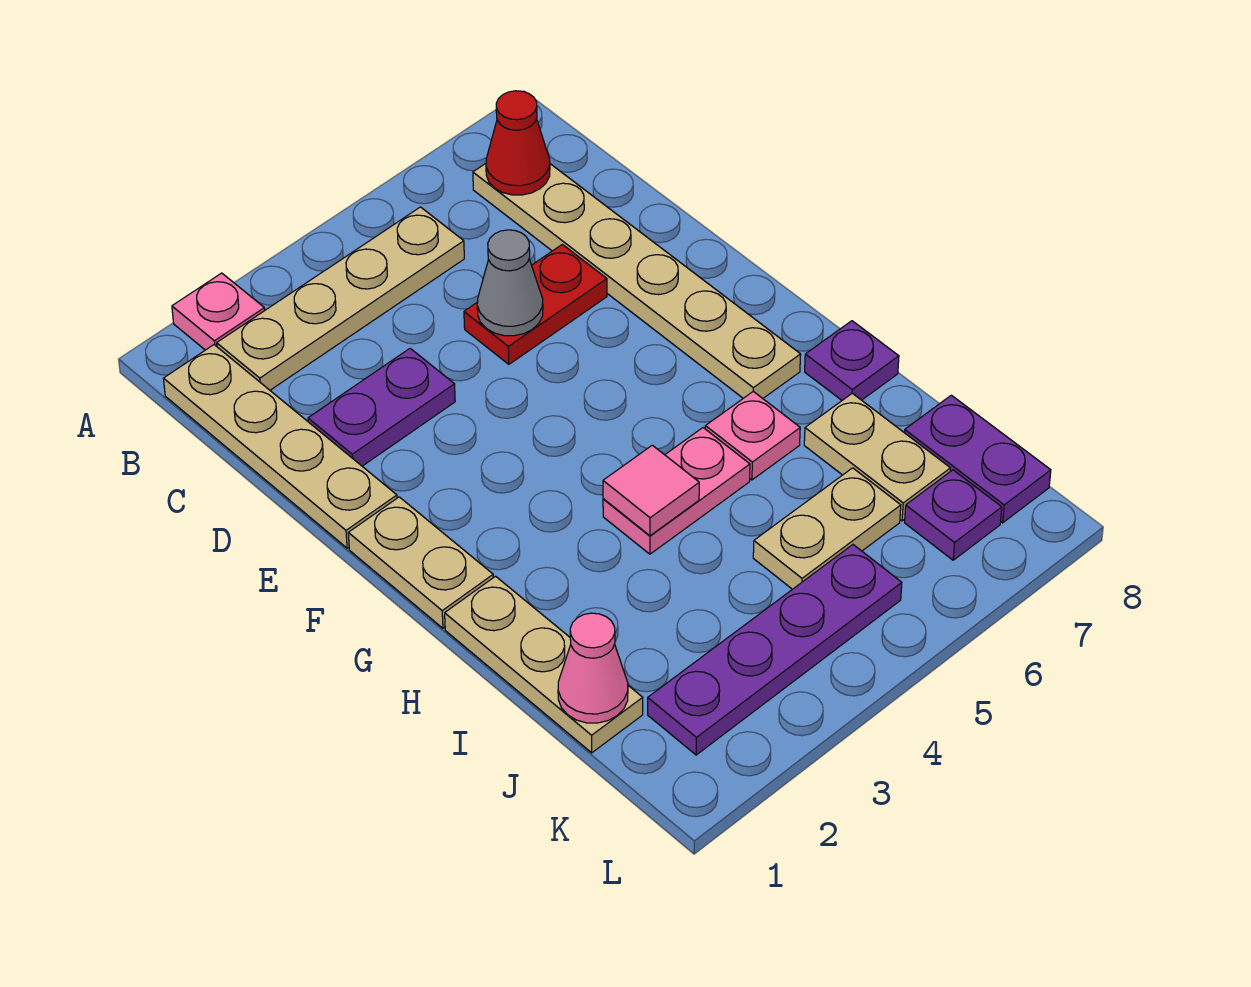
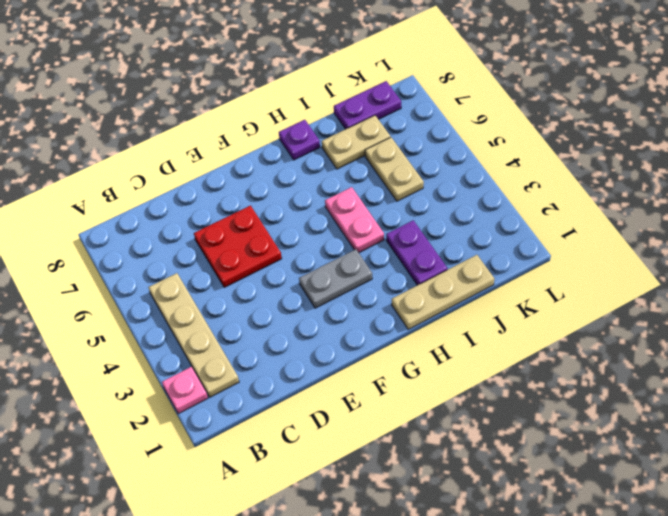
red plate D5:E6 level 1 -> red plate D5:D6 level 1
grey plate F3:G3 level 1 -> none
purple plate I2:I3 level 1 -> purple plate D2:D3 level 1
none -> tan plate B1:E1 level 1
none -> tan plate B7:G7 level 1
none -> tan plate F1:G1 level 1

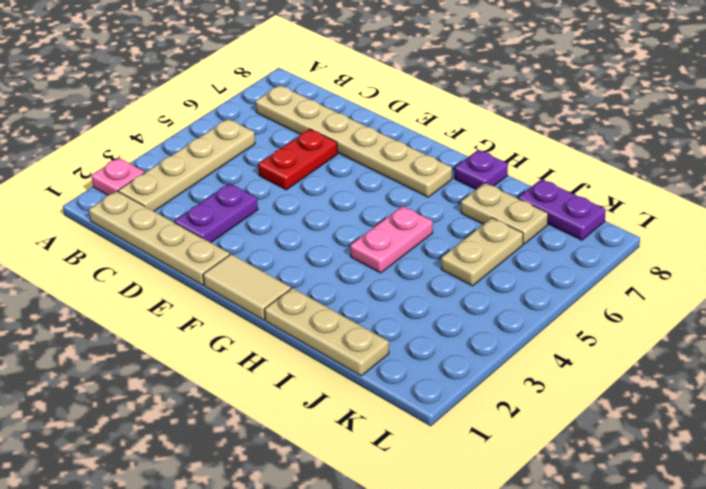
tan tile F1:G1 level 1 -> tan plate F1:G1 level 1
none -> pink plate H6 level 1
none -> purple plate K2:K5 level 1
none -> purple plate K7 level 1

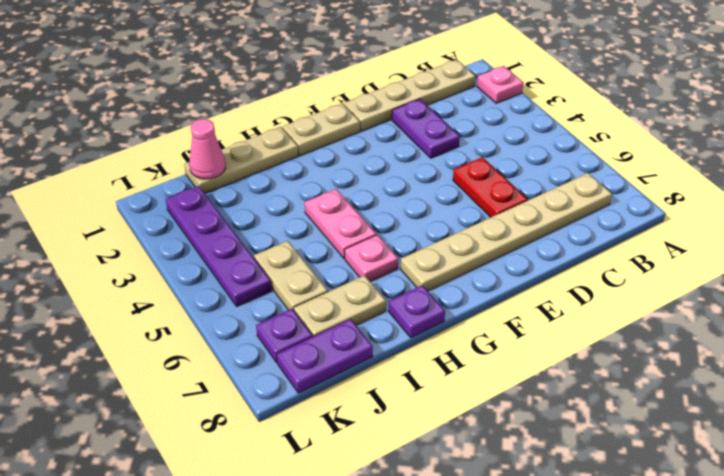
none -> tan plate B2:B5 level 1
none -> red cone B7 level 2
none -> grey cone D5 level 2

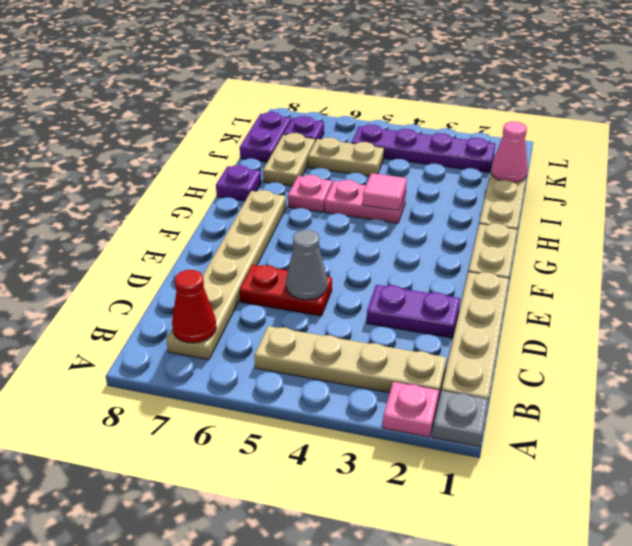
grey plate A1 level 1 -> none

